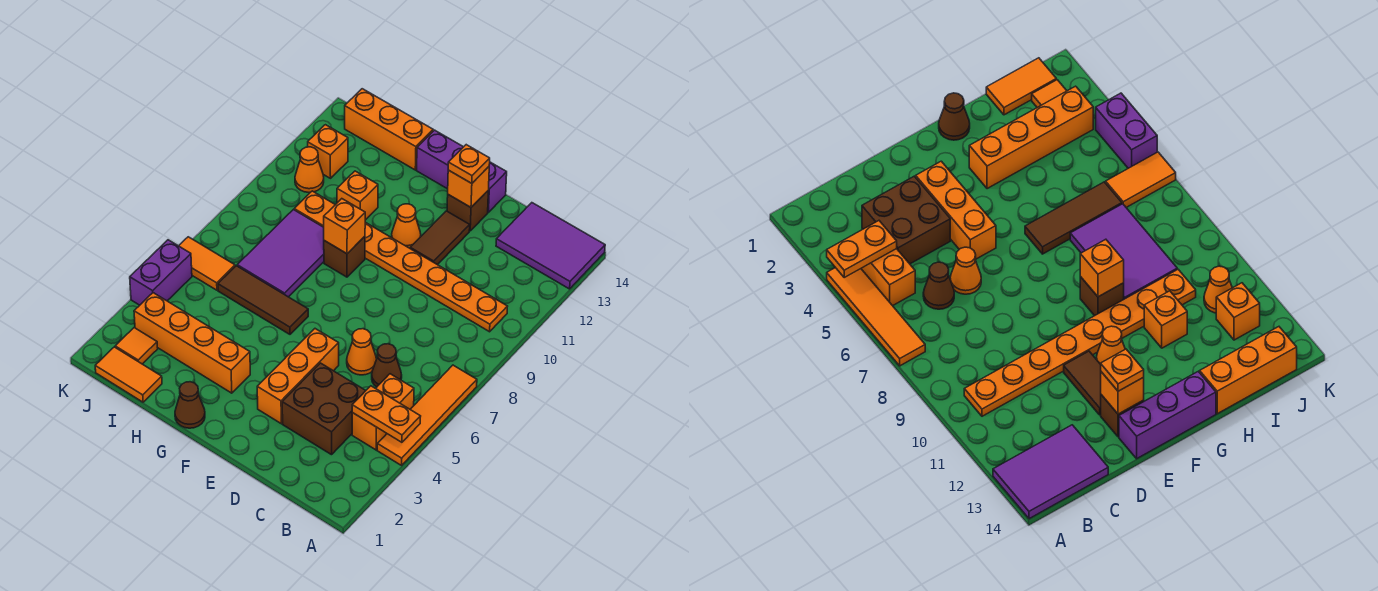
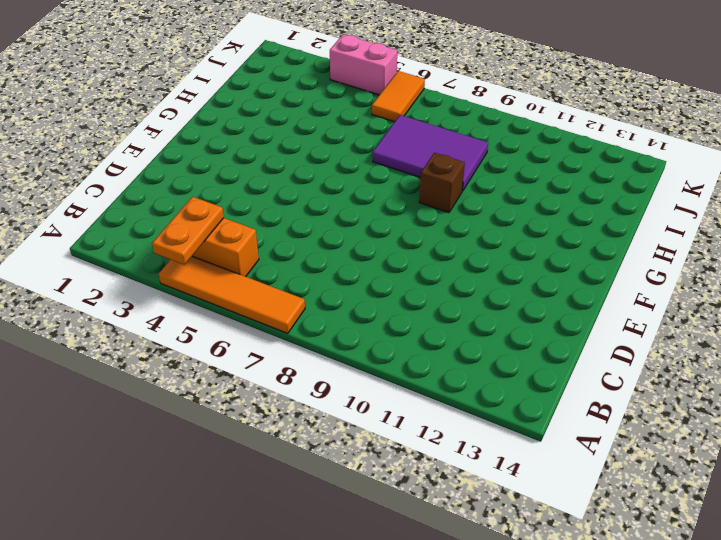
pink brick K4:K5 level 1 -> purple brick K4:K5 level 1
none -> purple tile A13:C14 level 1
none -> orange plate B10:I10 level 1
none -> brown brick C3:D4 level 1

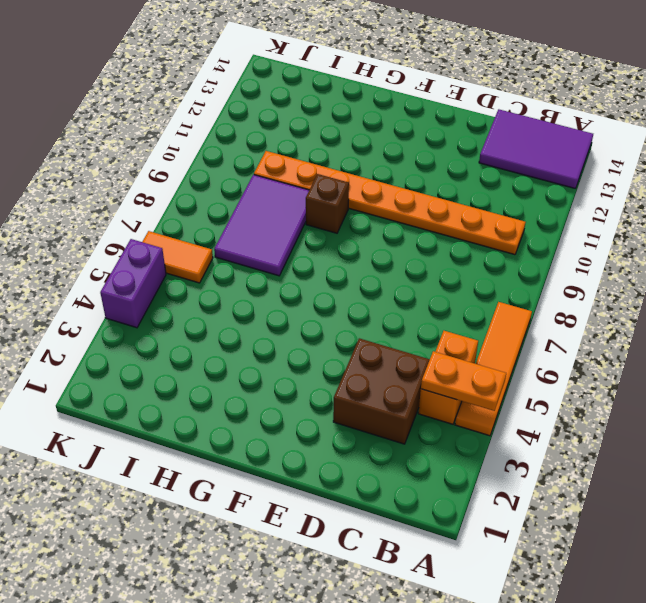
none -> brown cone C6 level 1
none -> orange cone D6 level 1
none -> orange brick E3:E5 level 1

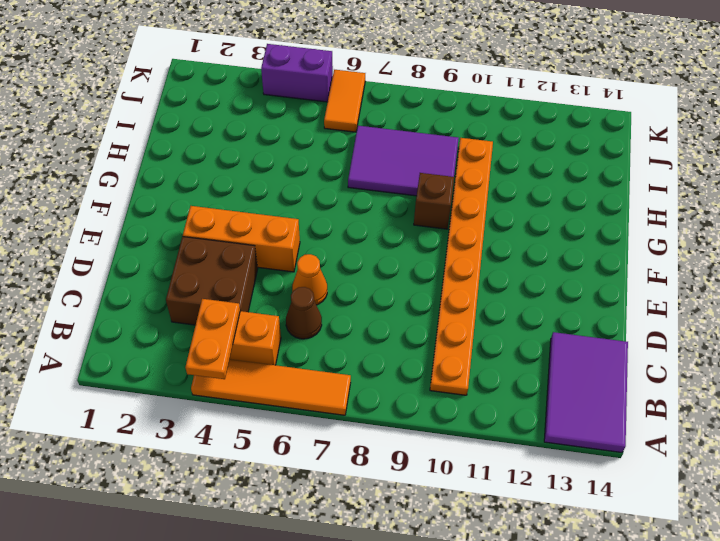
none -> brown tile E11:E12 level 1
none -> brown brick E13 level 1
none -> purple brick E14:G14 level 1

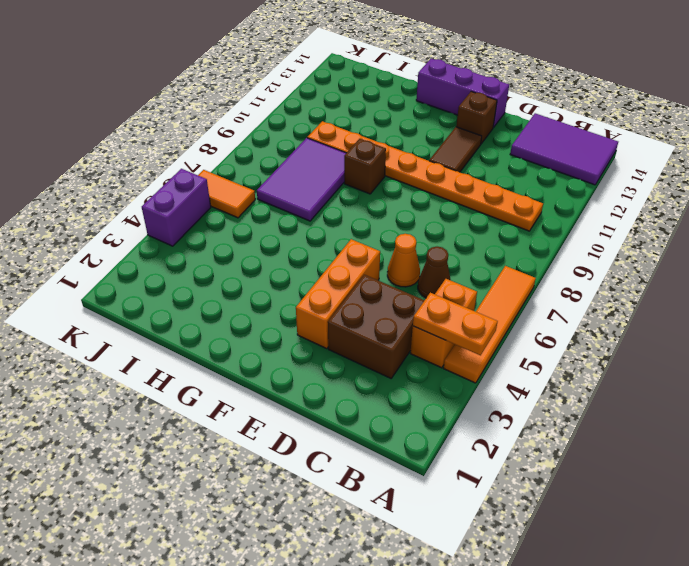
none -> orange cone F11 level 1
none -> brown cone G1 level 1
none -> orange brick G3:J3 level 1

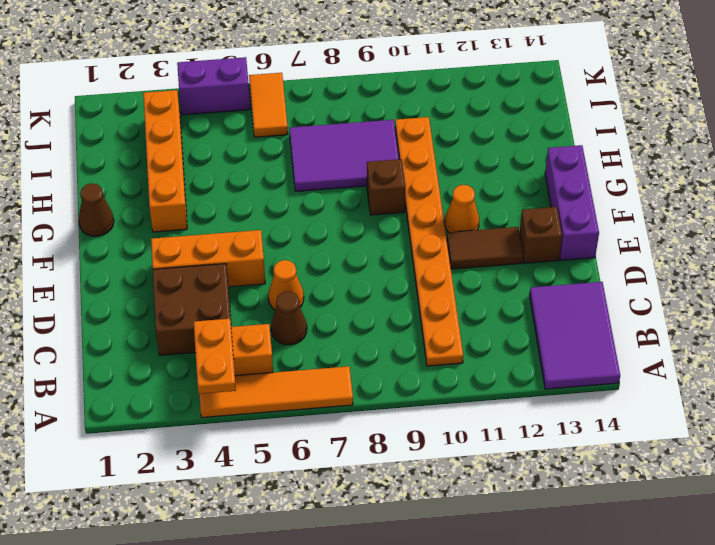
none -> brown tile G6:I6 level 1
none -> orange brick H11 level 1
none -> orange brick H14:J14 level 1

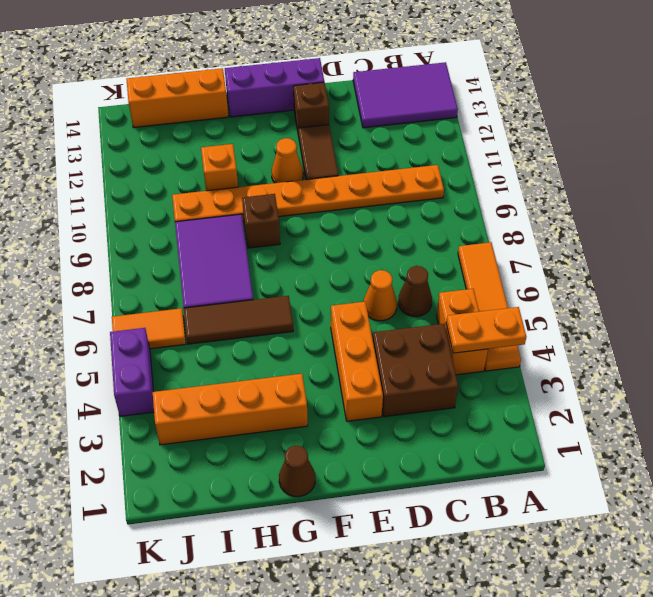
none -> orange tile I1:J1 level 1
none -> orange tile J2 level 1
none -> orange cone J11 level 1

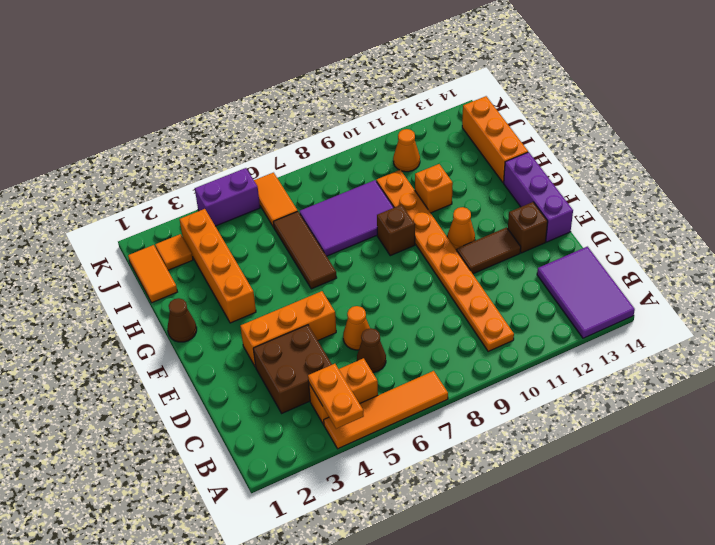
none -> orange brick J12 level 1
none -> orange brick E13 level 2
none -> orange brick G9 level 2

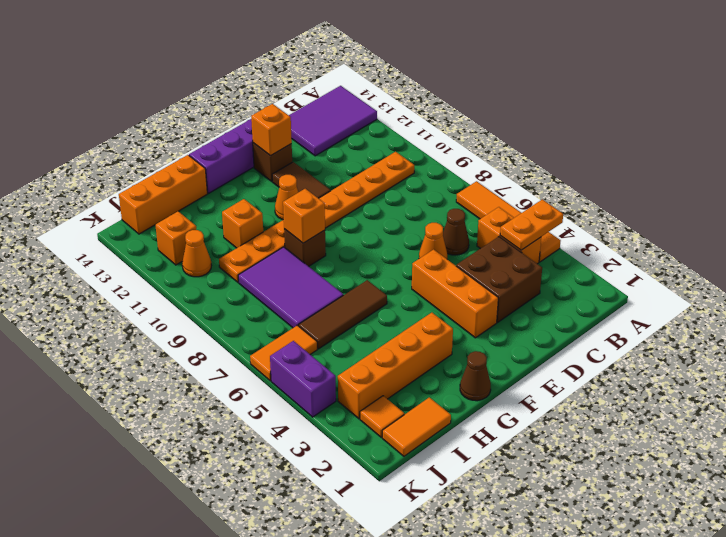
none -> orange plate E13 level 3

